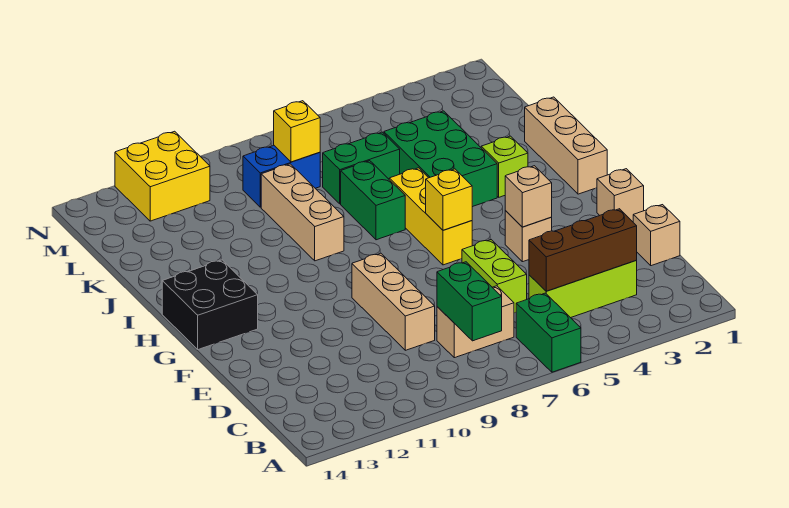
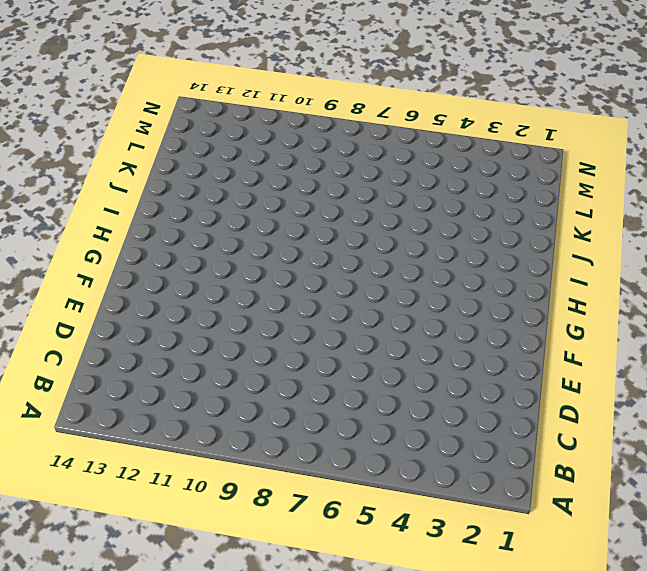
none -> green brick A6:B6 level 1
none -> lime brick C3:C5 level 1
none -> tan brick C7:C8 level 1

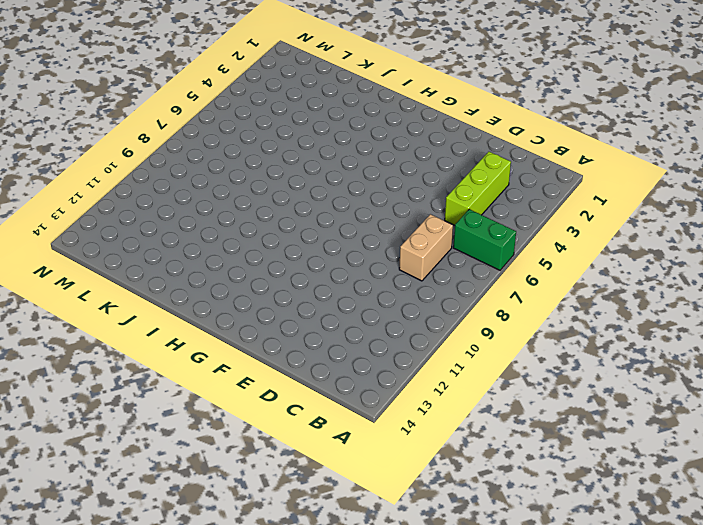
none -> tan brick D1 level 1
none -> lime brick D6:E6 level 1
none -> tan brick D9:F9 level 1

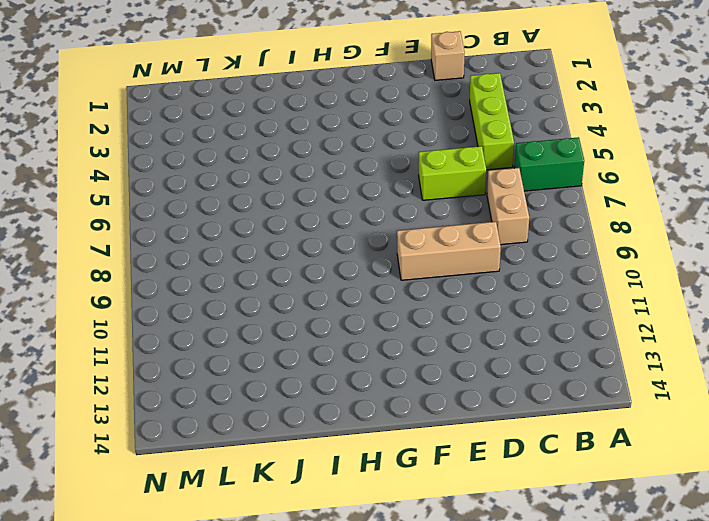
none -> tan brick F1 level 1
none -> tan brick F4 level 1
none -> yellow brick G6:I6 level 1

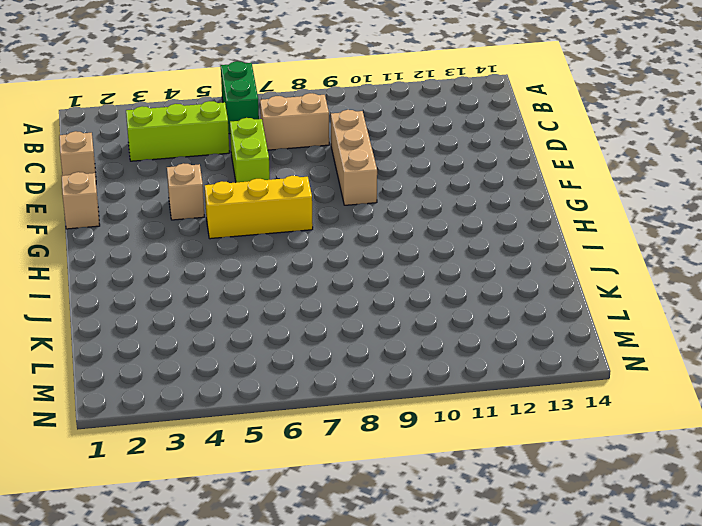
yellow brick G5:G7 level 1 -> yellow brick G6:I6 level 1
none -> black brick G13:H14 level 1
none -> tan brick H1:J1 level 1
none -> lime brick I3 level 1

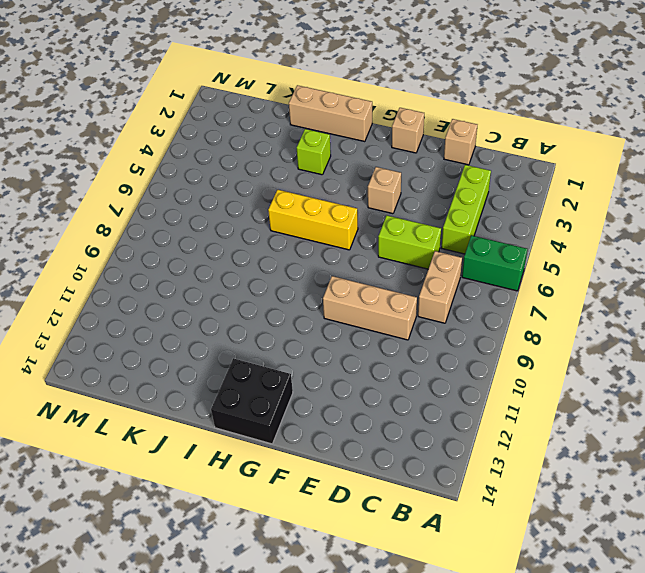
none -> green brick I4:K5 level 1
none -> green brick I7:J7 level 1
none -> tan brick I9:K9 level 1

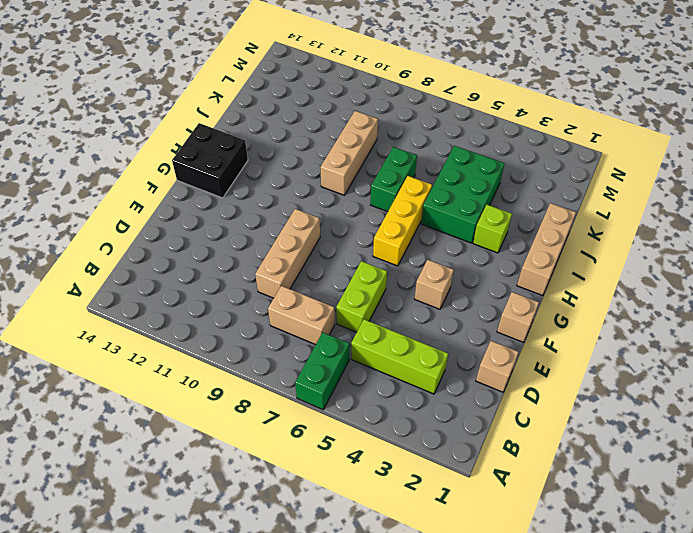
none -> green brick K6:K7 level 1
none -> blue brick L8:L9 level 1
none -> yellow brick M11:N12 level 1

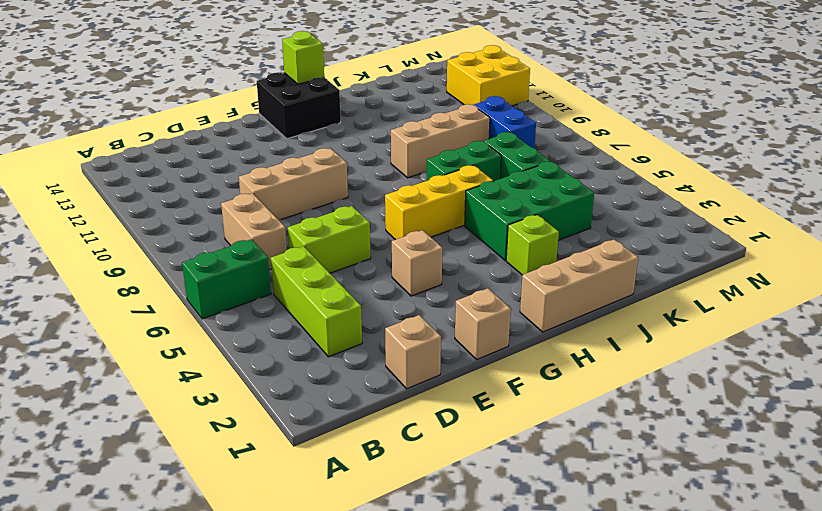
lime brick H14 level 2 -> none
none -> green brick B8:C8 level 2
none -> brown brick C3:C5 level 2
none -> tan brick F4 level 2

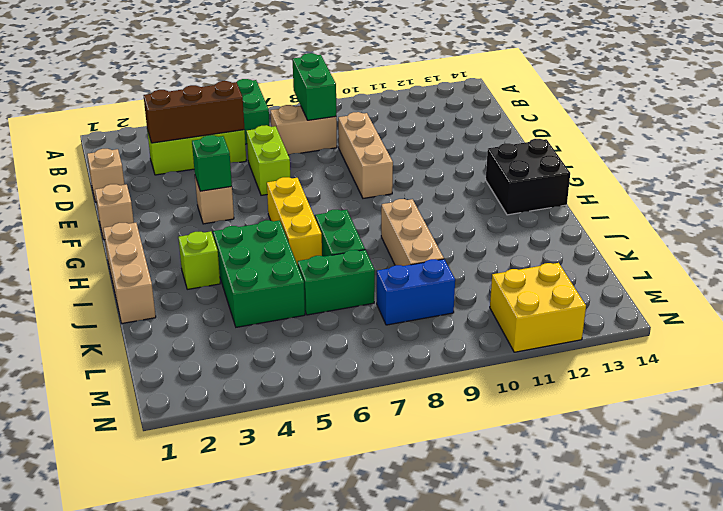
green brick F4 level 2 -> tan brick F4 level 2
none -> yellow brick G6 level 2
none -> yellow brick L8 level 2

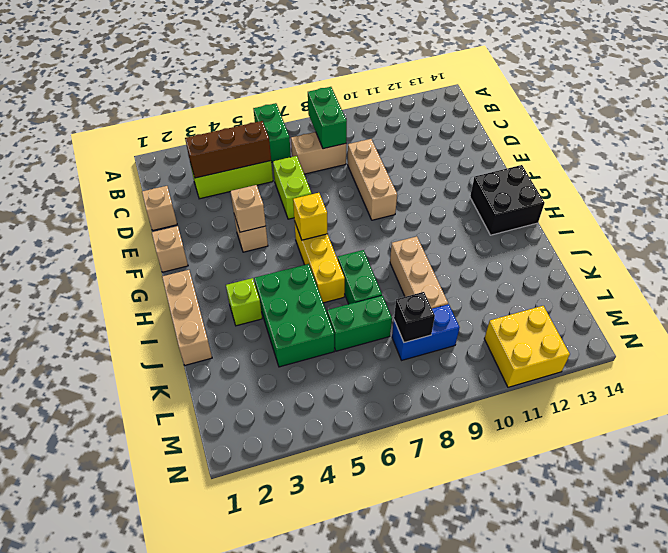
black brick L8 level 2 -> yellow brick L8 level 2

